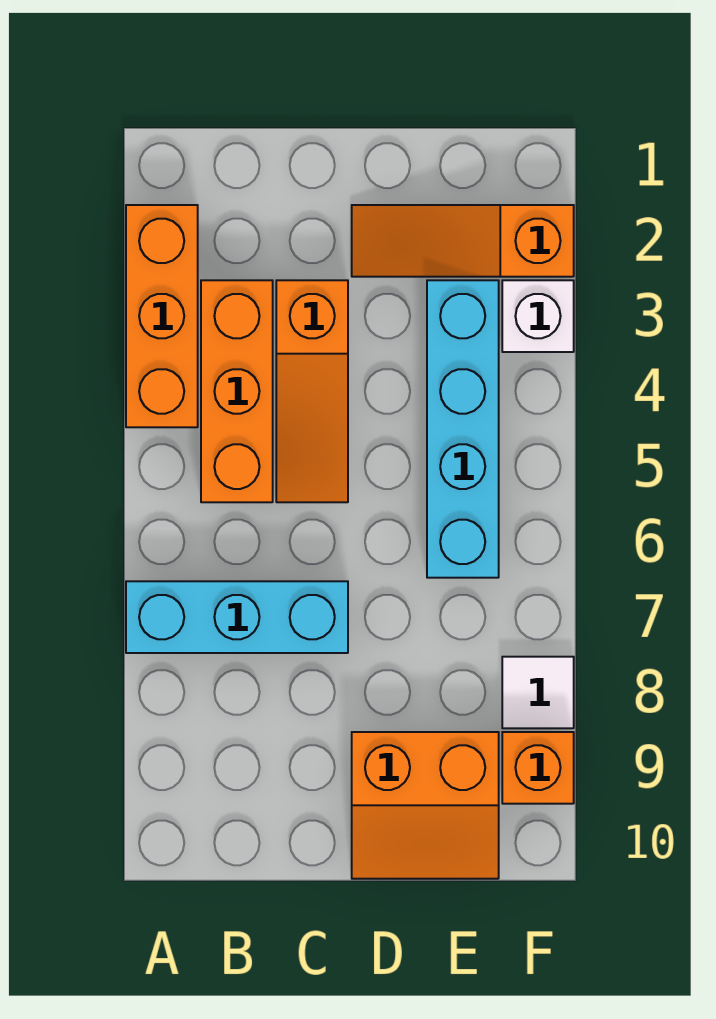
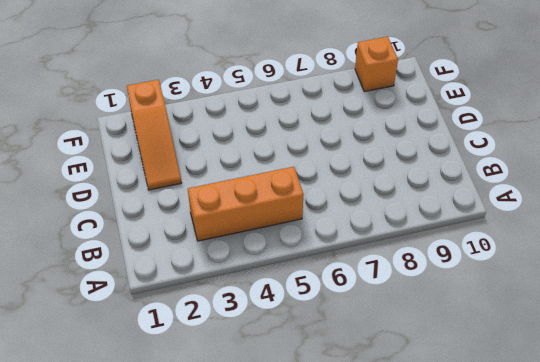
none -> orange brick A2:A4 level 1
none -> cyan brick A7:C7 level 1

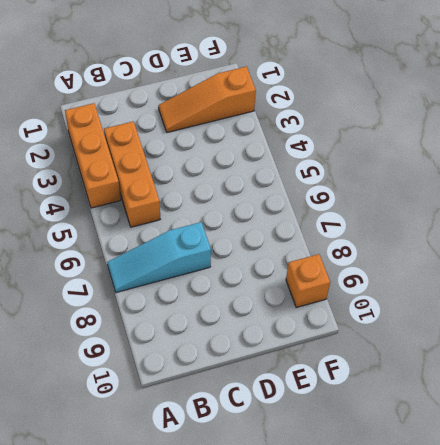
cyan slope A7:C7 level 1 top C -> cyan brick A7:C7 level 1
none -> orange slope C3:C5 level 1 top 3
none -> orange slope D9:E10 level 1 top 9

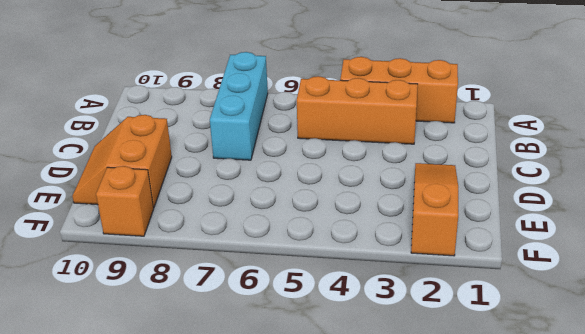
none -> orange slope C3:C5 level 1 top 3
none -> cyan brick E3:E6 level 1

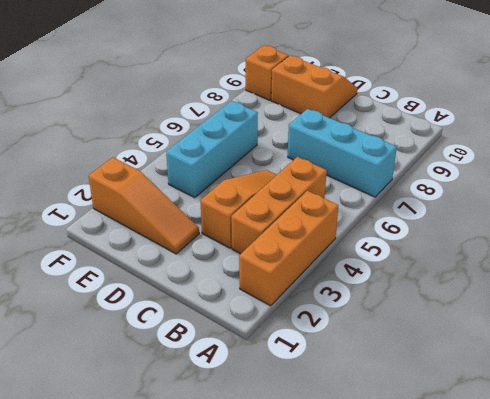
cyan brick E4:E6 level 1 -> cyan brick E3:E6 level 1
none -> white brick F3 level 1
none -> white tile F8 level 1

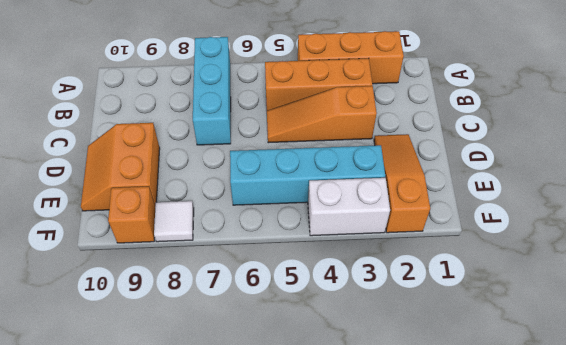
white brick F3:F4 level 1 -> white brick F3 level 1

